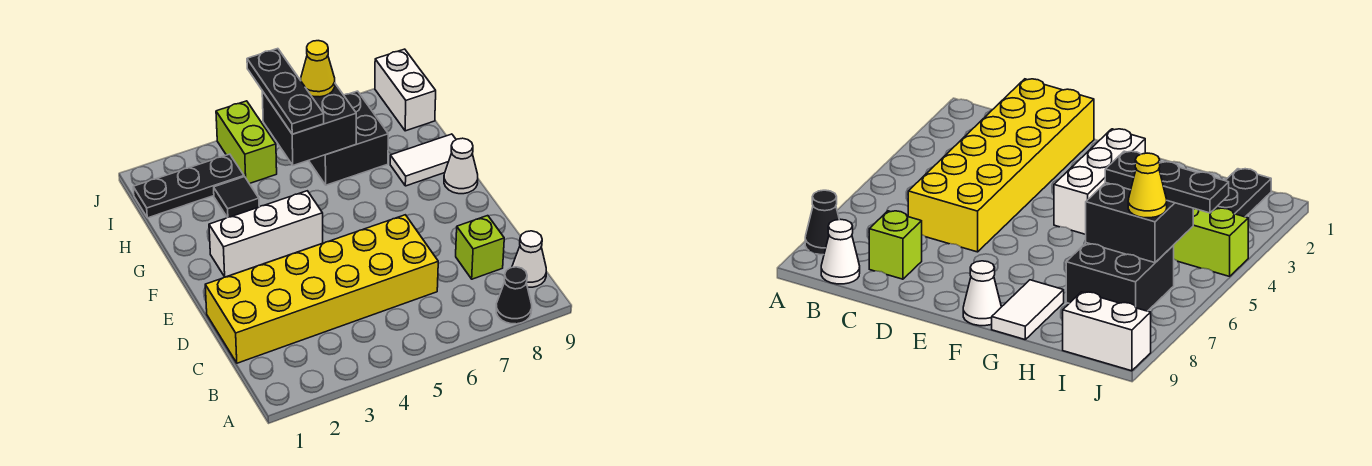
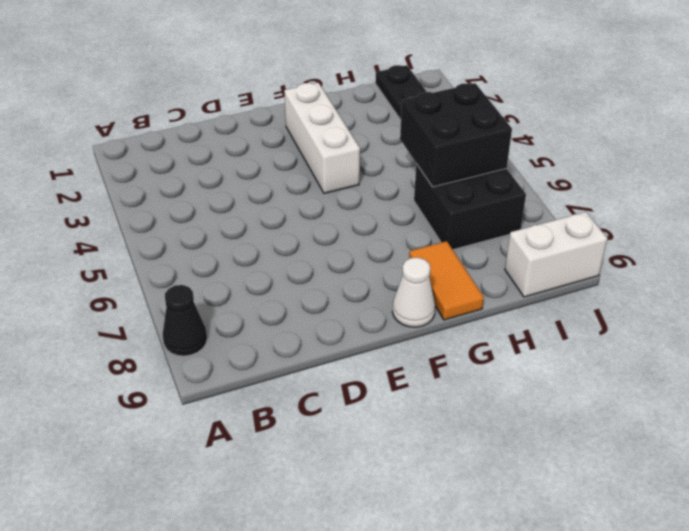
orange tile G8:G9 level 1 -> white tile G8:G9 level 1
none -> white cone B9 level 1
none -> yellow brick C1:D6 level 1
none -> lime brick C8 level 1

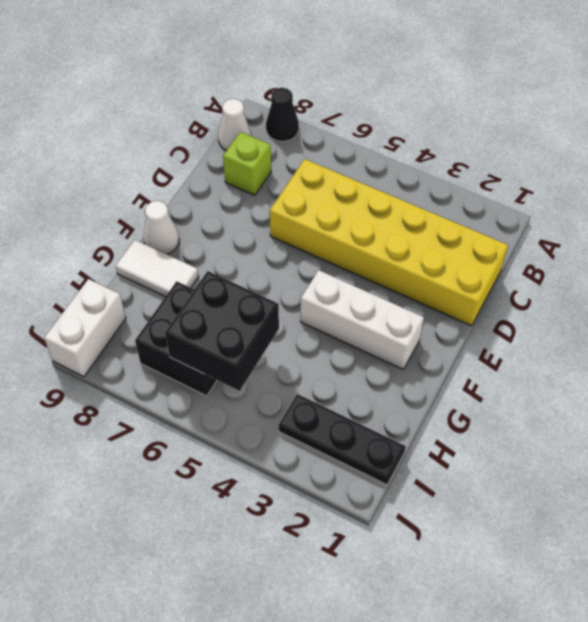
none -> black tile H3 level 1
none -> lime brick I4:J4 level 1
none -> black plate H5:J5 level 3

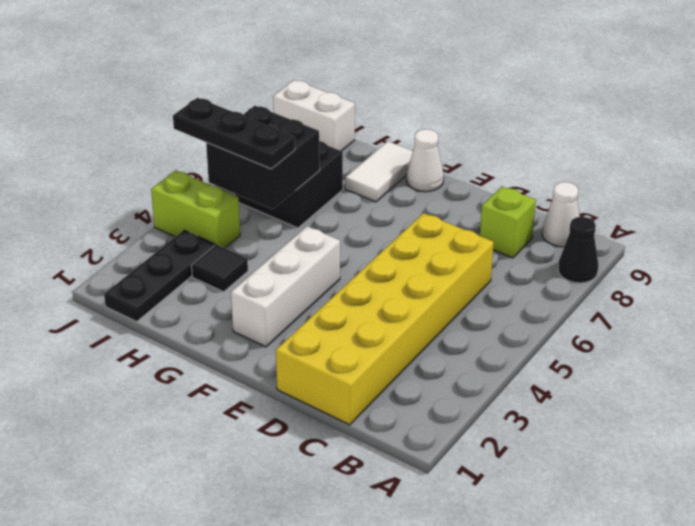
none -> yellow cone I6 level 3

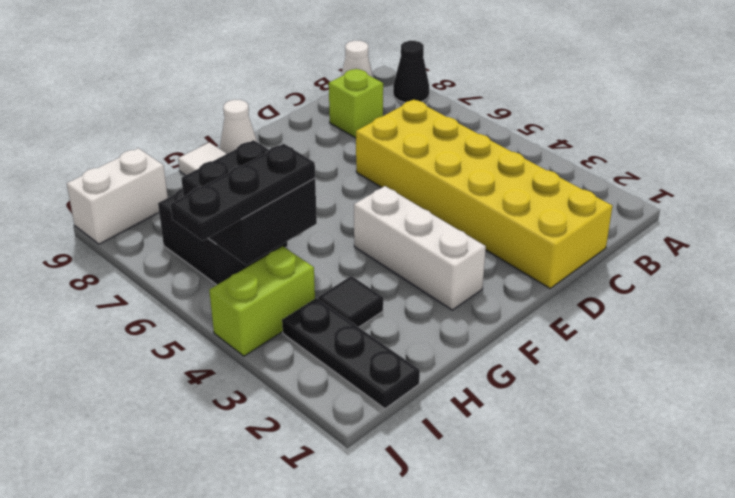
none -> yellow cone I6 level 3

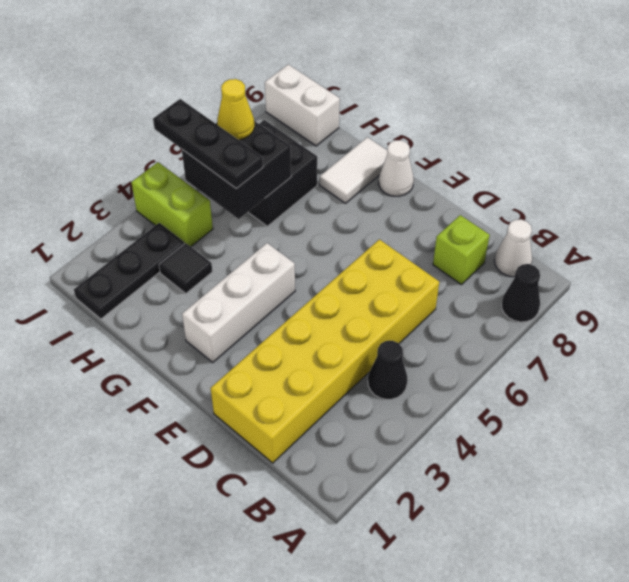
black cone B4 level 1 -> none

